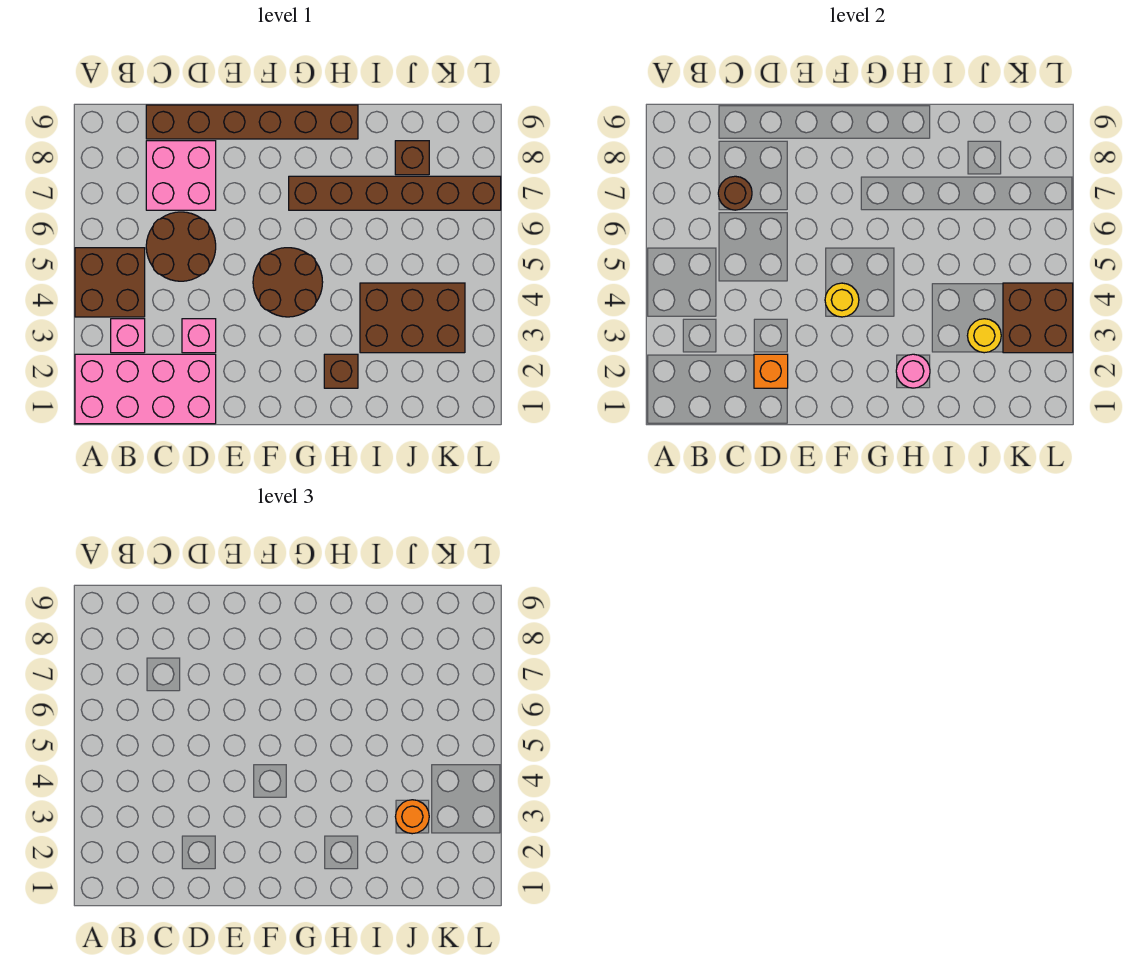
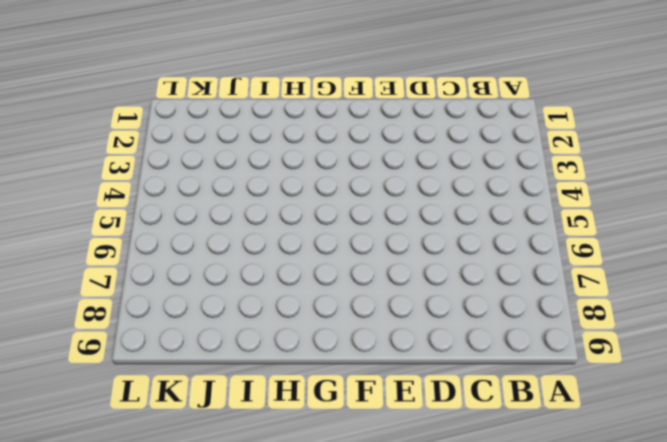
none -> pink brick A1:D2 level 1
none -> brown brick A4:B5 level 1
none -> pink brick B3 level 1

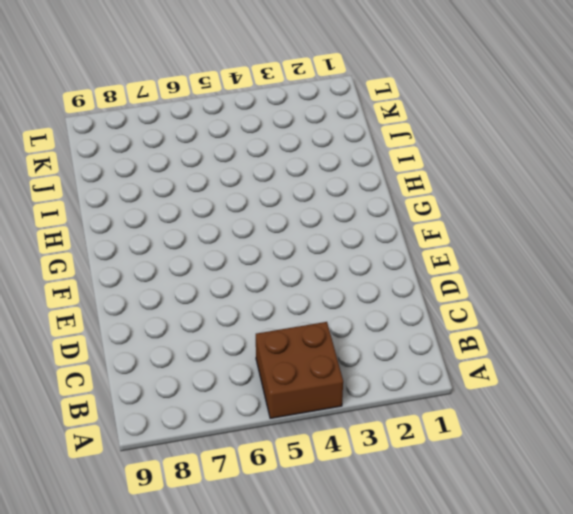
none -> pink brick A1:D2 level 1
none -> pink brick B3 level 1
none -> brown round brick C5:D6 level 1

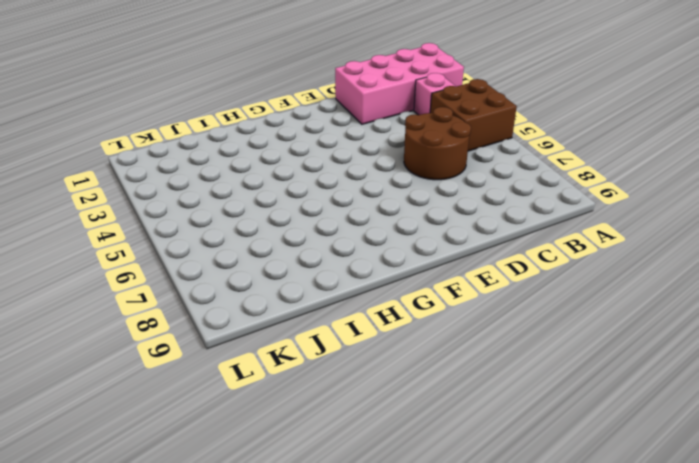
none -> pink brick C7:D8 level 1
none -> brown brick C9:H9 level 1
none -> pink brick D3 level 1

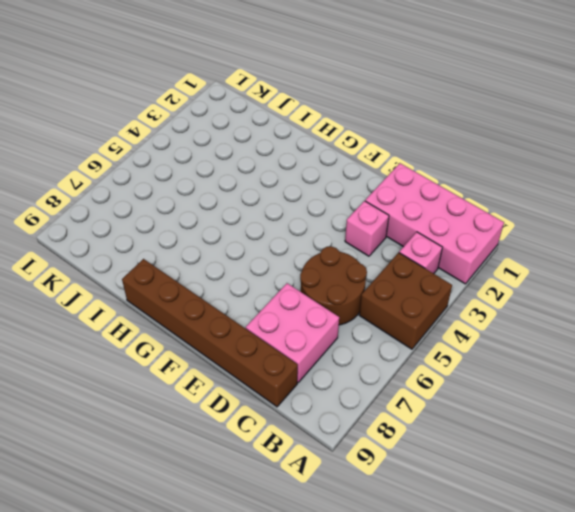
none -> brown round brick F4:G5 level 1
none -> brown brick G7:L7 level 1
none -> brown brick H2 level 1

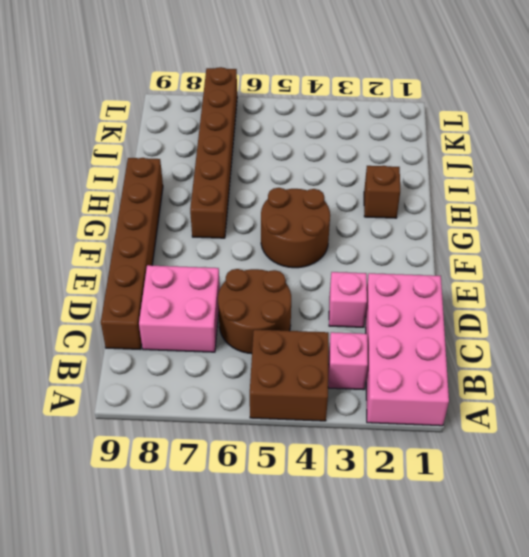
none -> brown brick I3:K4 level 1
none -> brown brick J8 level 1
none -> brown round brick C7 level 2

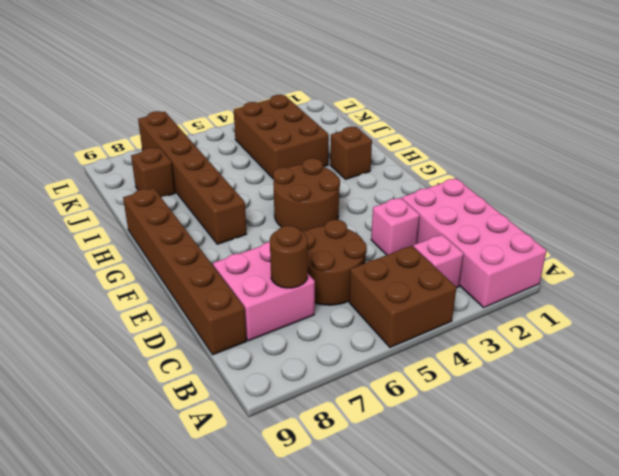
none -> orange brick D2 level 2
none -> yellow round brick F4 level 2
none -> pink round brick H2 level 2

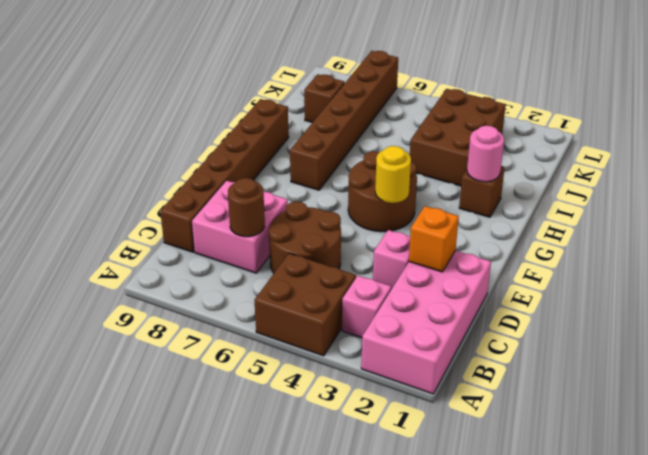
none -> yellow round brick J3 level 2
none -> brown brick K3:L4 level 2
none -> orange round brick J3 level 3

